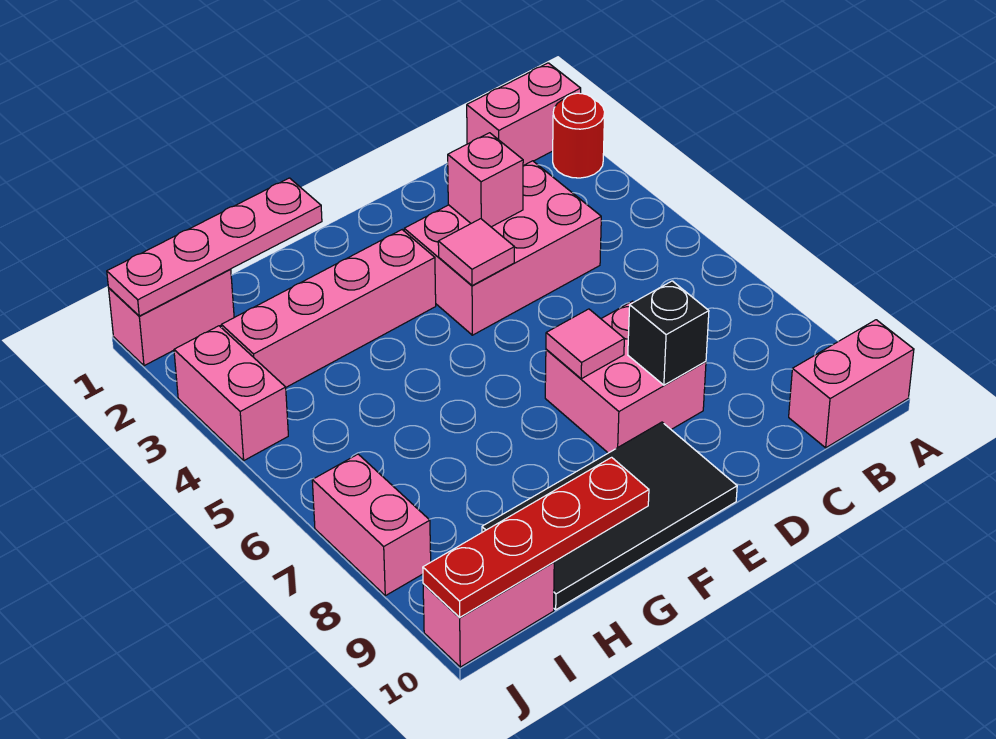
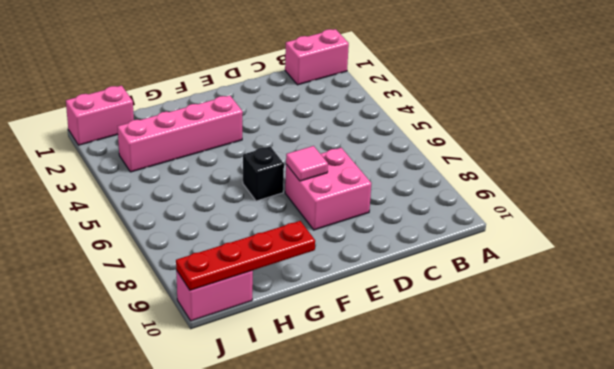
black brick F6 level 1 -> black brick D8 level 2
none -> red round brick A2 level 1
none -> pink brick A10:B10 level 1
none -> pink brick C3:E4 level 1

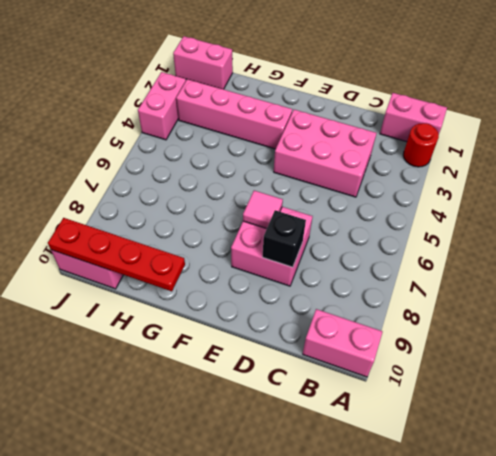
none -> black tile E9:H10 level 1
none -> pink brick J7:J8 level 1
none -> pink brick D3 level 2

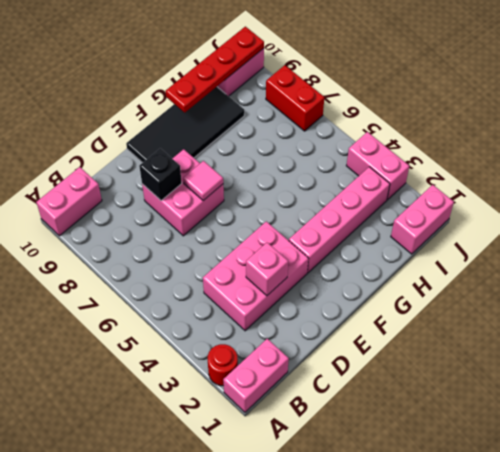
red brick J7:J8 level 1 -> pink brick J7:J8 level 1
none -> pink tile E4 level 2
none -> pink plate G1:J1 level 2

